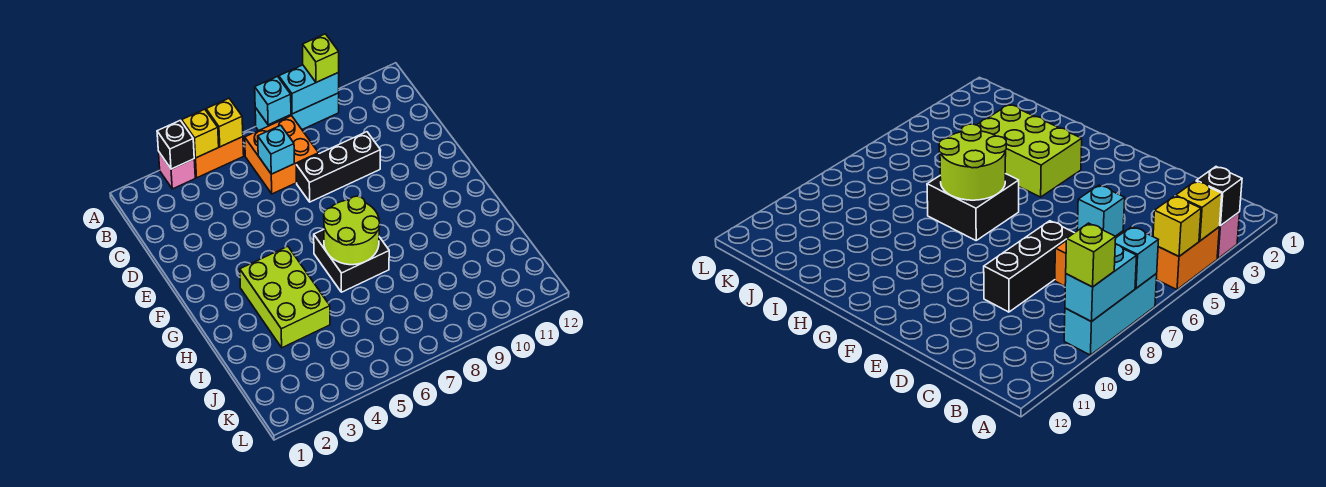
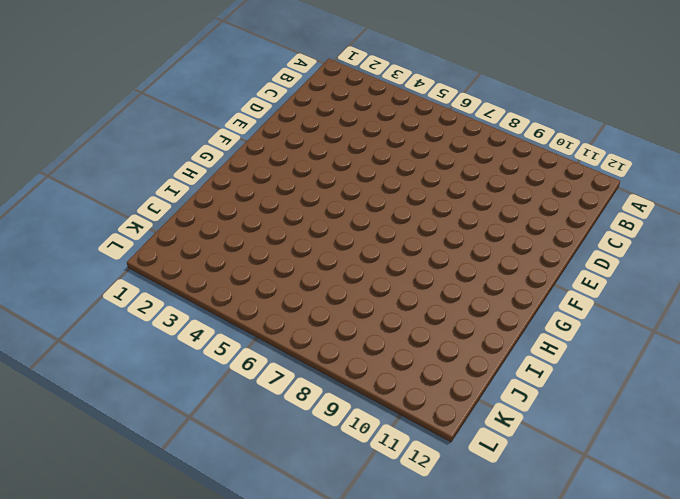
none -> pink brick A3 level 1
none -> orange brick A4:A5 level 1
none -> cyan brick A7:A9 level 1

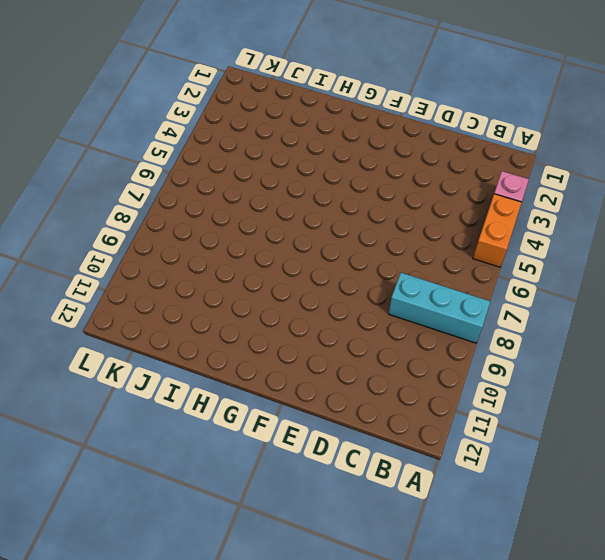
cyan brick A8:C8 level 1 -> cyan brick A7:A9 level 1
none -> orange brick B6:C7 level 1
none -> black brick D7:D9 level 1
none -> lime brick G3:I4 level 1

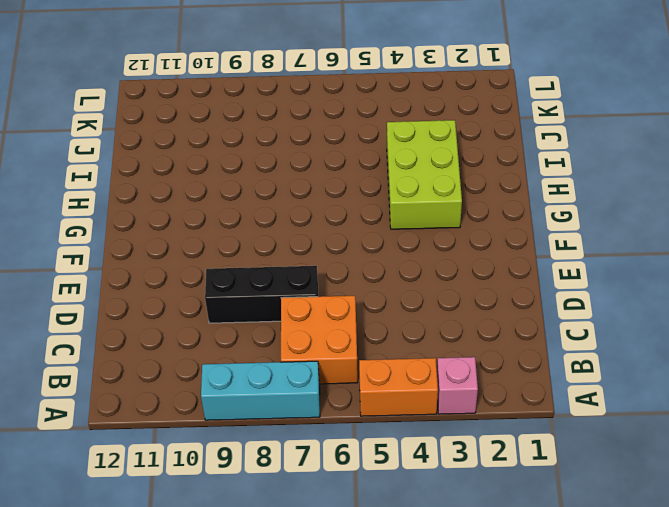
none -> black brick G6:H7 level 1
none -> black brick A3 level 2
none -> yellow brick A4 level 2

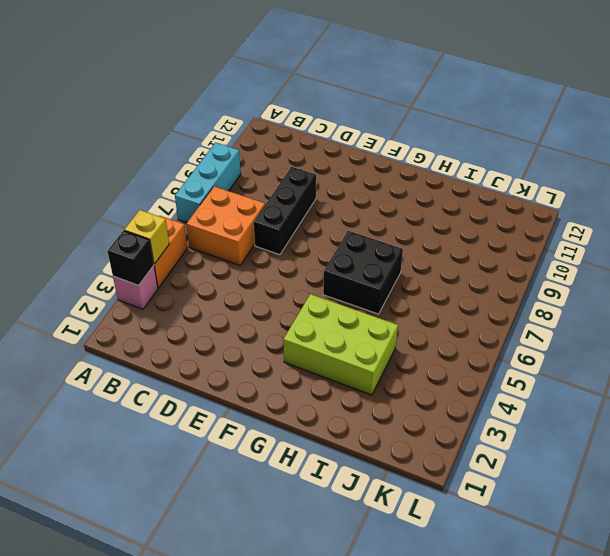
none -> yellow brick A5 level 2
none -> cyan brick A7 level 2
none -> cyan brick A8:A9 level 2

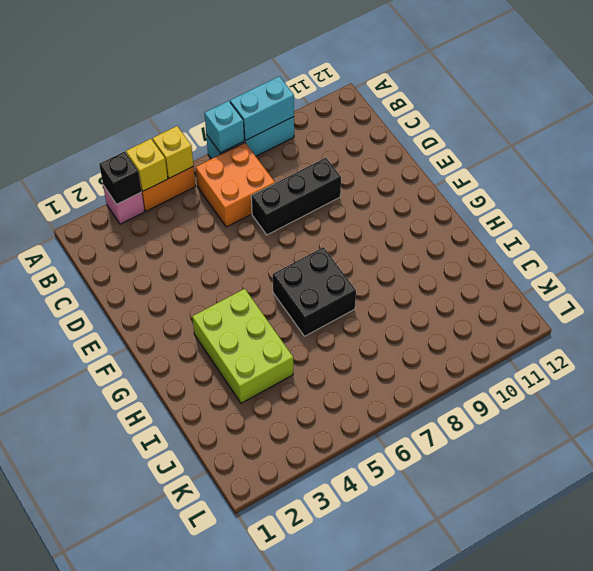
none -> cyan brick C6 level 2
none -> lime round brick G6:H7 level 2
none -> lime brick A9 level 3

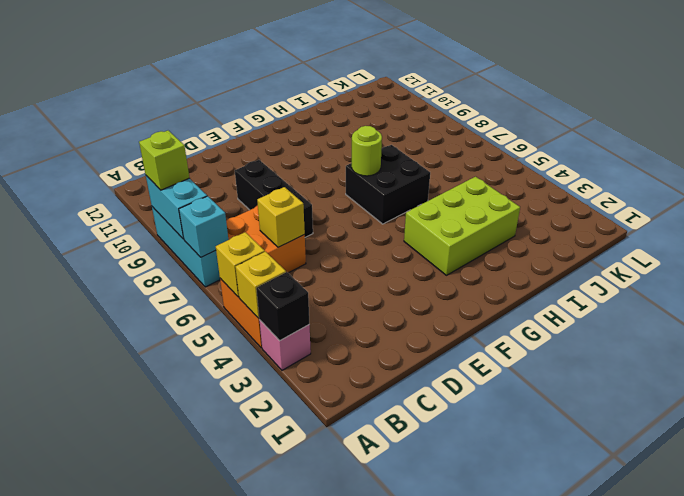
yellow brick C6 level 2 -> cyan brick C6 level 2
lime round brick G7 level 2 -> lime round brick G6:H7 level 2

